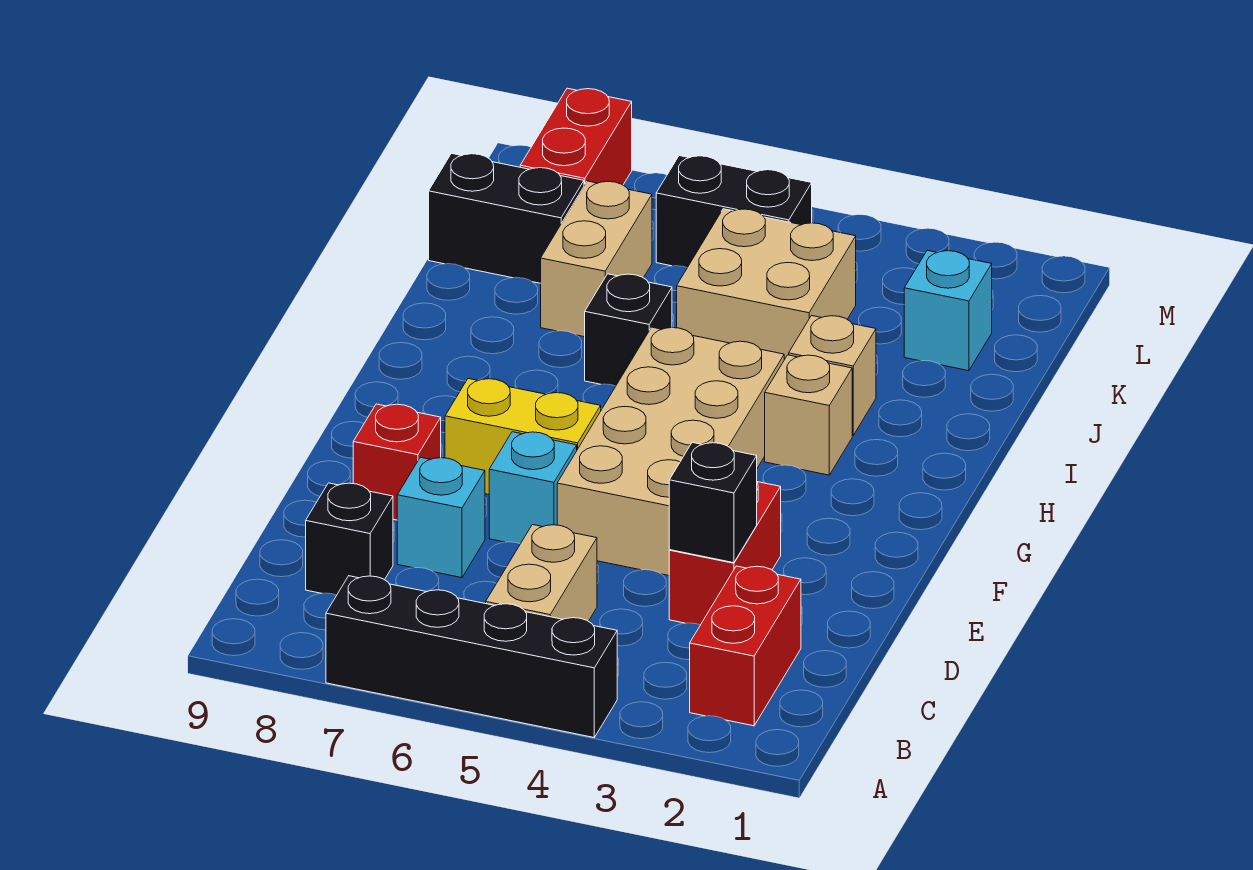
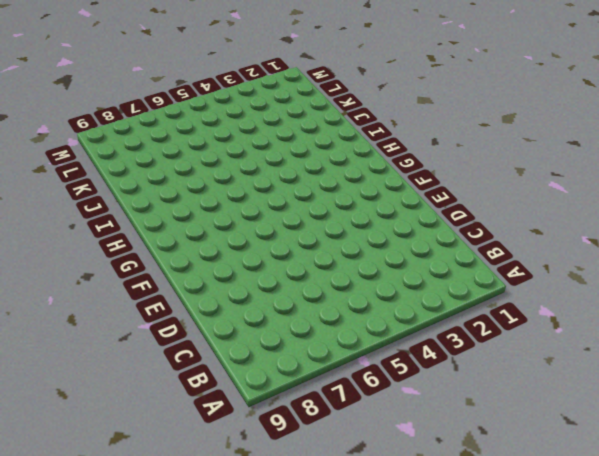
none -> black brick A4:A7 level 1
none -> red brick B2:C2 level 1
none -> tan brick B5:C5 level 1

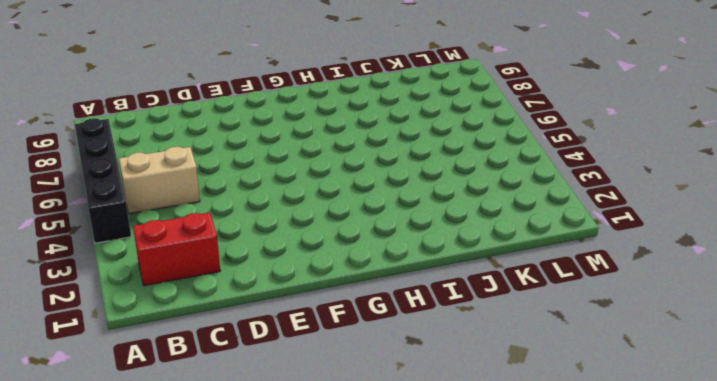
none -> black brick C8 level 1
none -> red brick D3:E3 level 1
none -> cyan brick D7 level 1

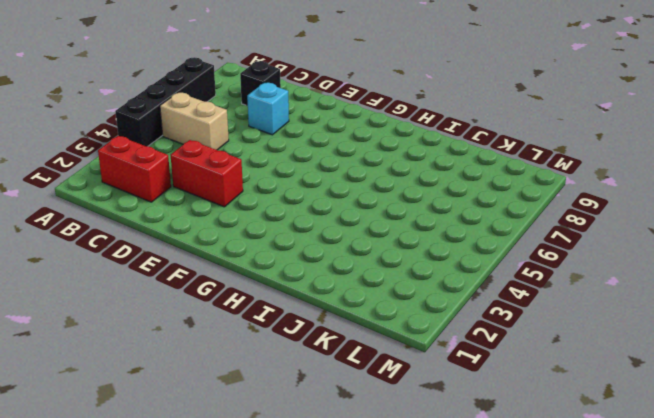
none -> tan brick E4:H5 level 1
none -> cyan brick E6 level 1
none -> red brick E8 level 1

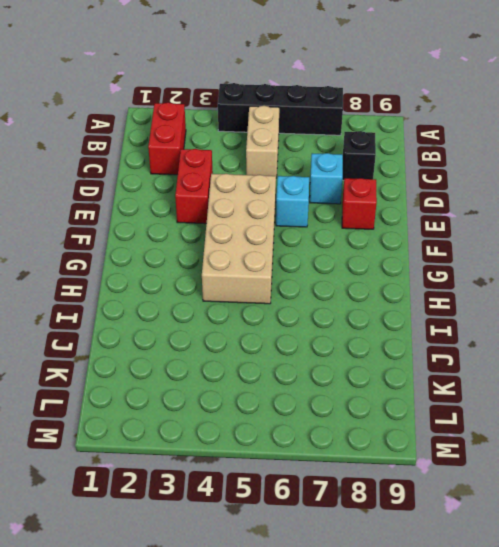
none -> yellow brick F6:F7 level 1
none -> tan brick H3 level 1
none -> tan brick I3 level 1

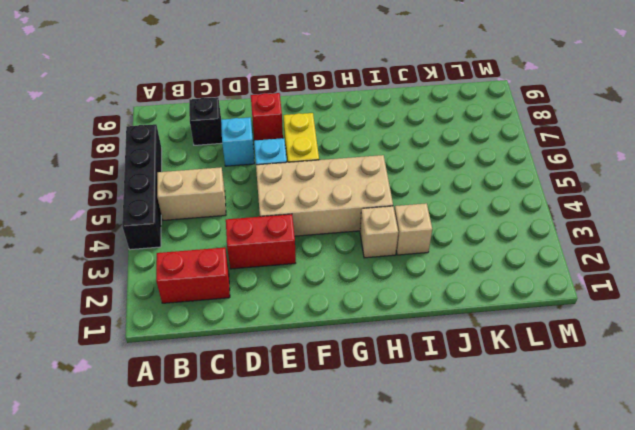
none -> black brick I6 level 1
none -> tan brick J4:K5 level 1
none -> tan brick J7:K7 level 1

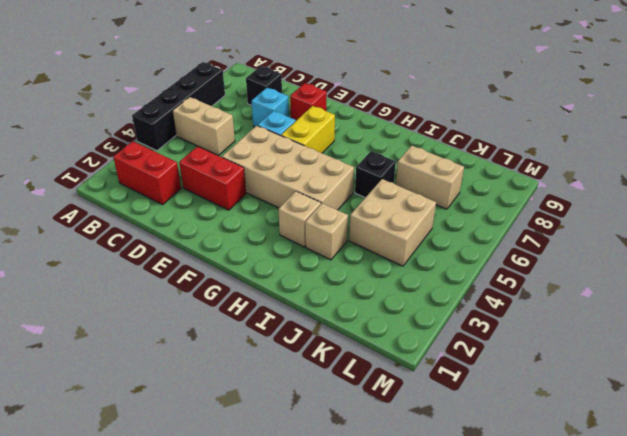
none -> cyan brick K2 level 1
none -> black brick K8:K9 level 1
none -> black brick L5:L6 level 1

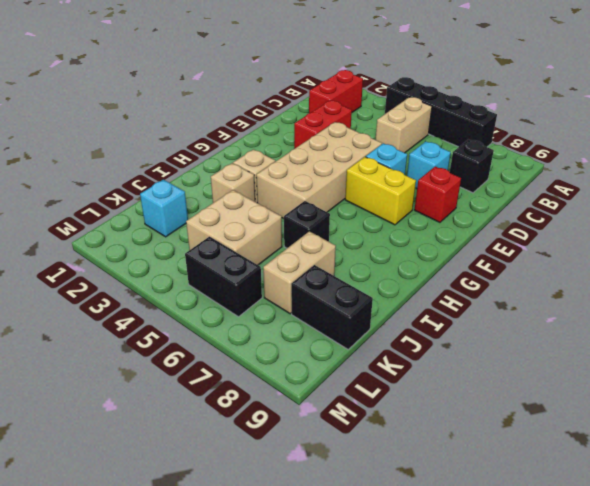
none -> red brick L8:M8 level 1
none -> black brick D3 level 2

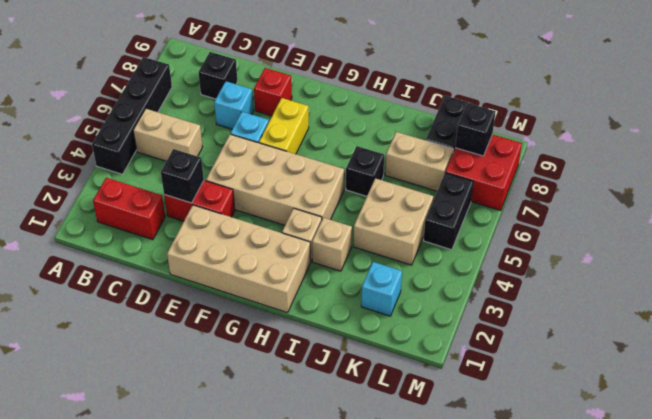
tan brick E1:H2 level 1 -> none
red brick L7:M8 level 1 -> red brick L8:M8 level 1
black brick L8 level 2 -> none

